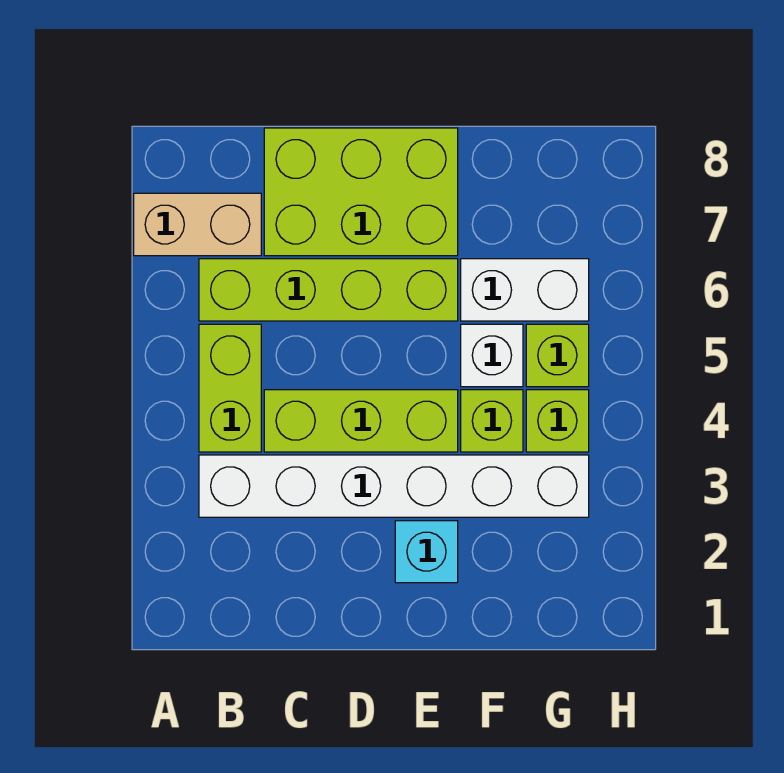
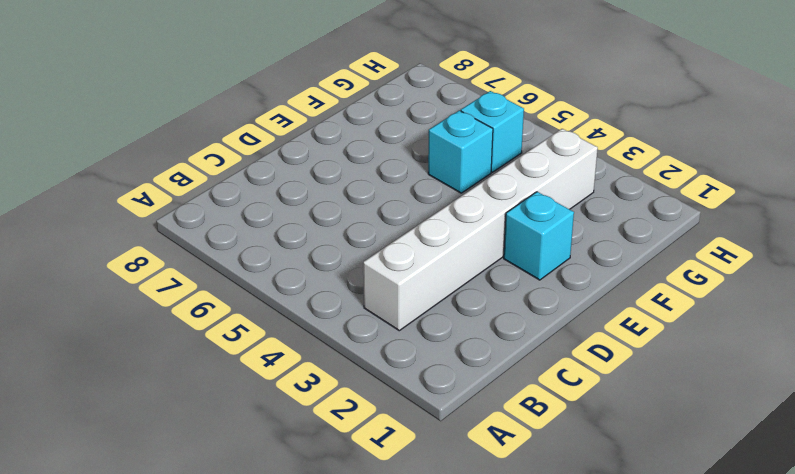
cyan brick F5 level 1 -> white brick F5 level 1
cyan brick G5 level 1 -> lime brick G5 level 1
none -> tan brick A7:B7 level 1
none -> lime brick B4:B5 level 1
none -> lime brick B6:E6 level 1

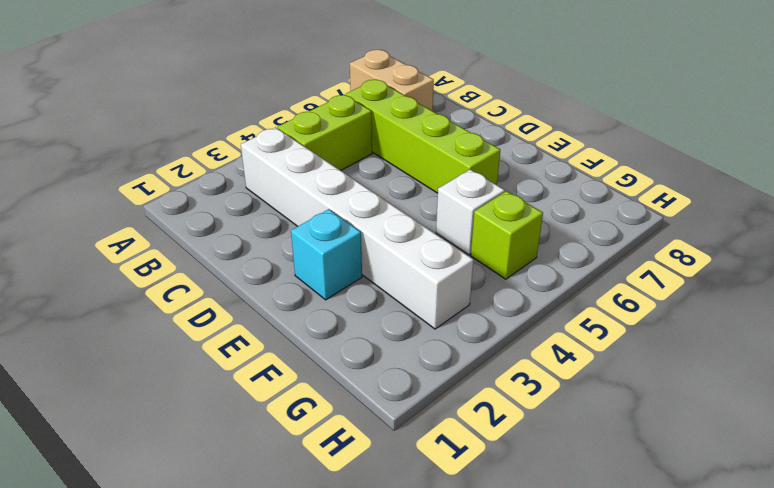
none -> lime brick C4:E4 level 1
none -> lime brick C7:E8 level 1
none -> lime brick F4 level 1

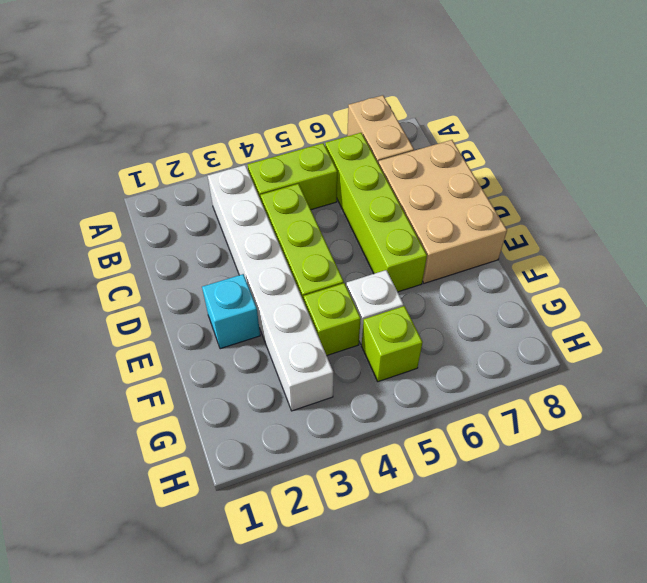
tan brick C7:E8 level 1 -> lime brick C7:E8 level 1
none -> white brick F6:G6 level 1
none -> lime brick G4 level 1

